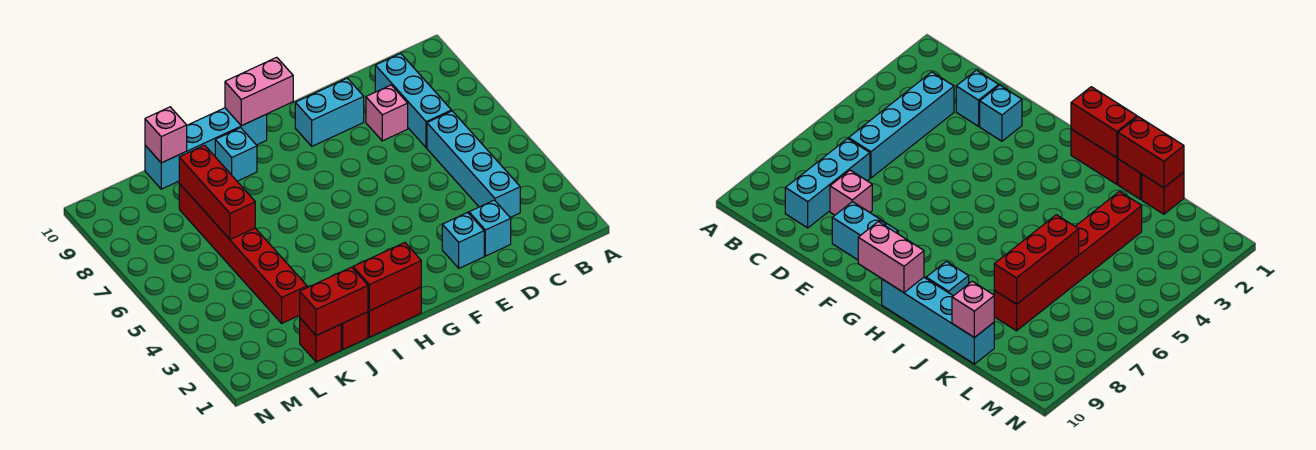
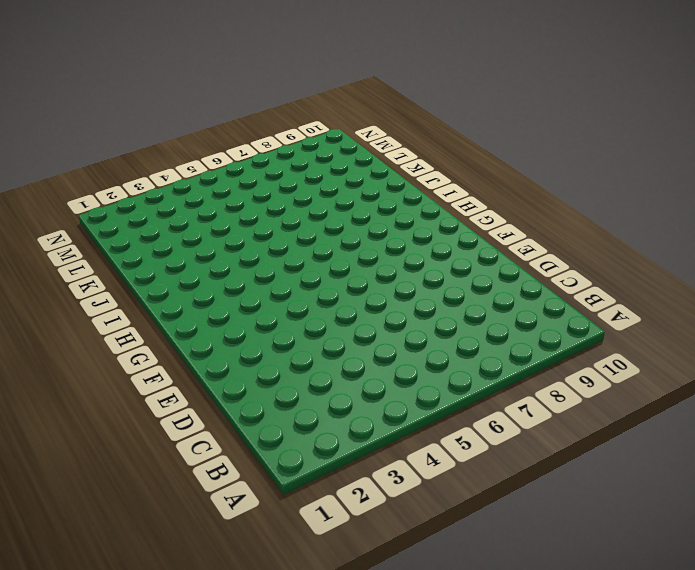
none -> cyan brick C3:C6 level 1
none -> cyan brick C7:C9 level 1
none -> cyan brick D2 level 1

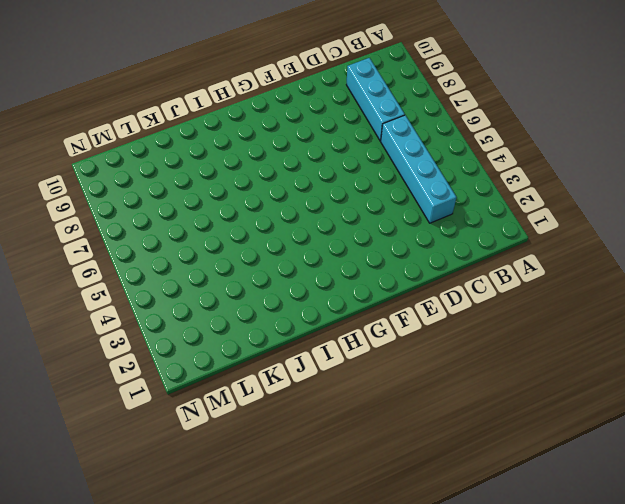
none -> cyan brick D2 level 1
none -> pink brick D8 level 1
none -> cyan brick E2 level 1

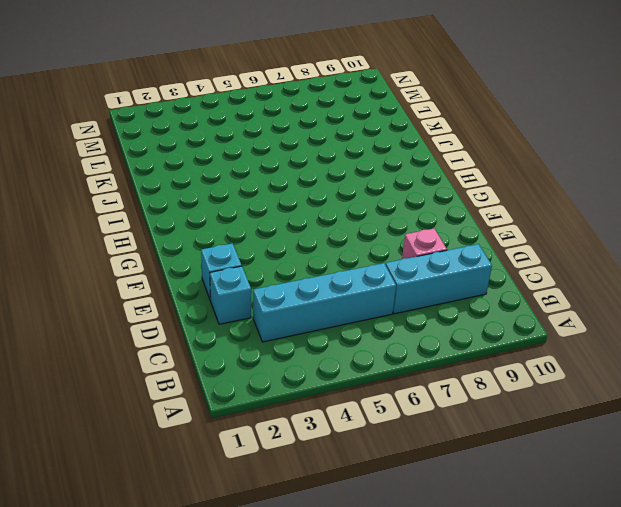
none -> cyan brick E9:F9 level 1
none -> red brick H1:I1 level 1
none -> cyan brick H10:K10 level 1

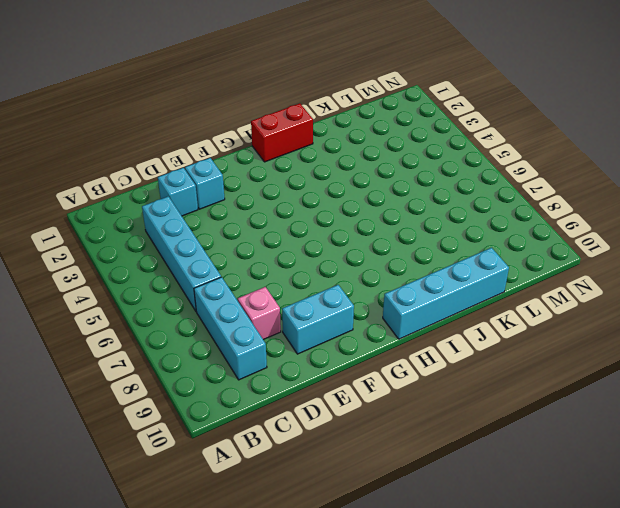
none -> cyan brick I9 level 1
none -> red brick J1 level 1
none -> red brick K1 level 1

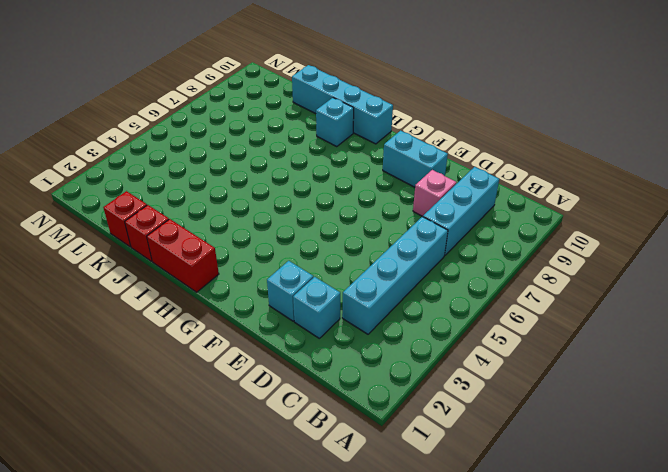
none -> red brick K3:K8 level 1
none -> pink brick G10:H10 level 2
none -> red brick H1:I1 level 2

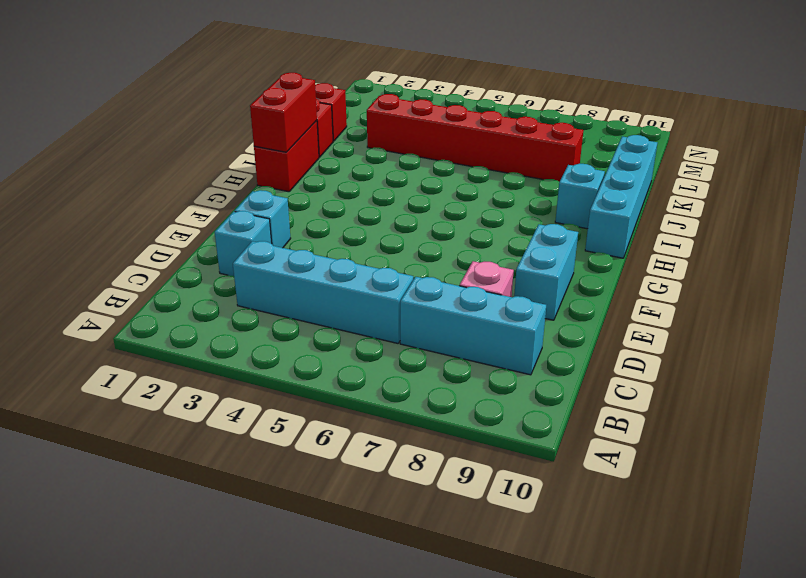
none -> pink brick G10:H10 level 2
none -> red brick J1:K1 level 2
none -> red brick K6:K8 level 2

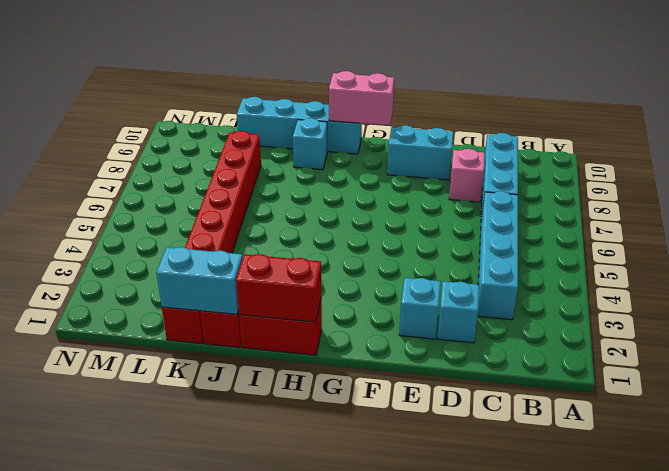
cyan brick J1:K1 level 2 -> red brick J1:K1 level 2
none -> red brick K6:K8 level 2
none -> pink brick K10 level 2

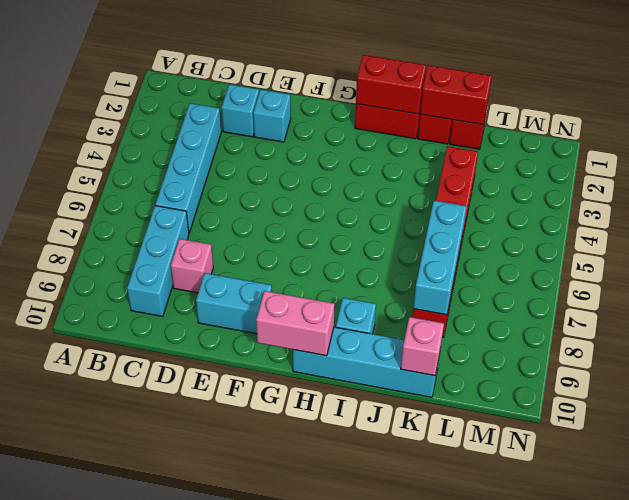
cyan brick K6:K8 level 2 -> red brick K6:K8 level 2

